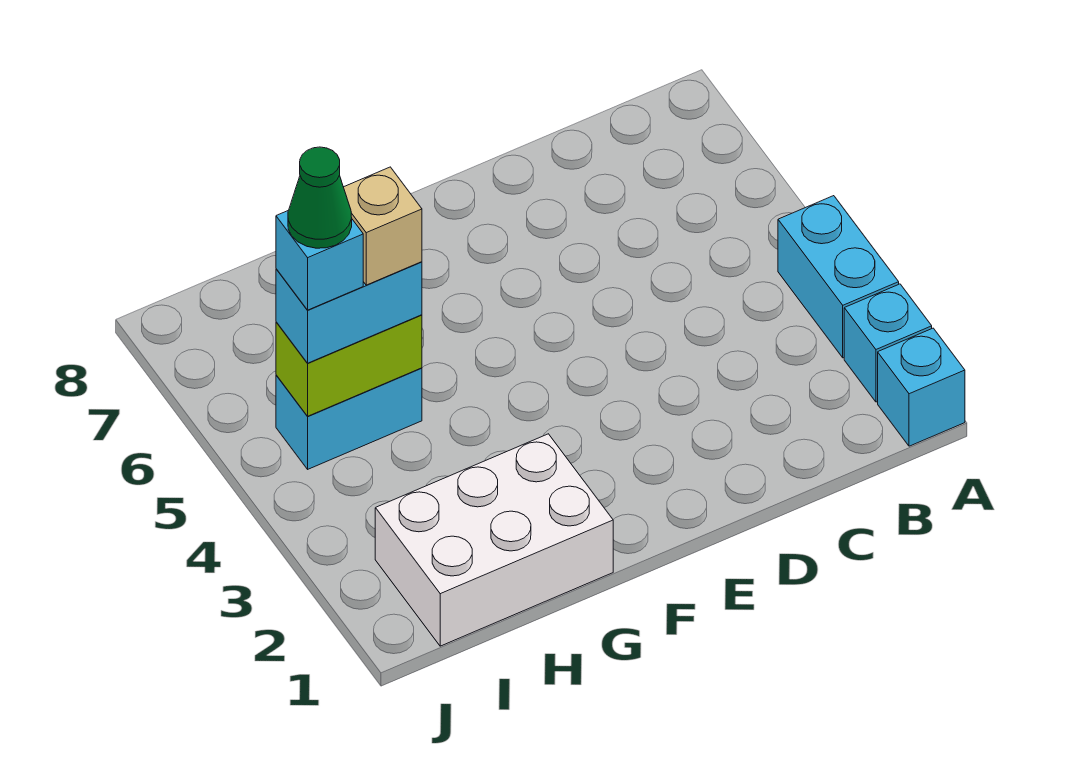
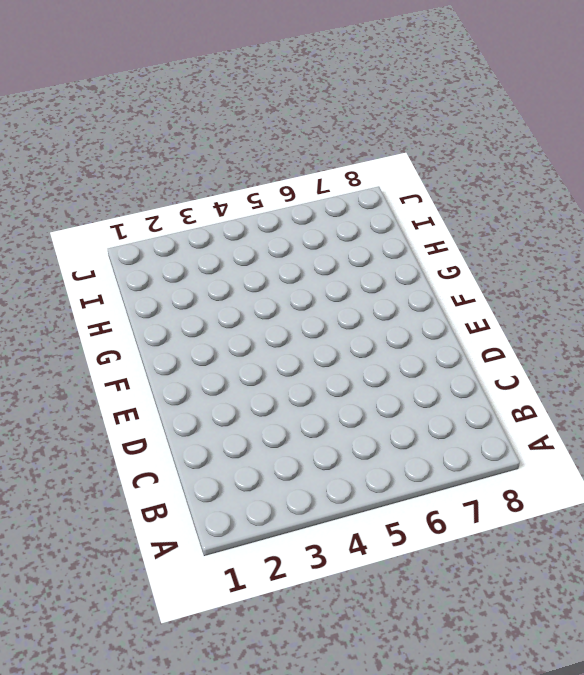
none -> cyan brick A1 level 1
none -> cyan brick A2 level 1

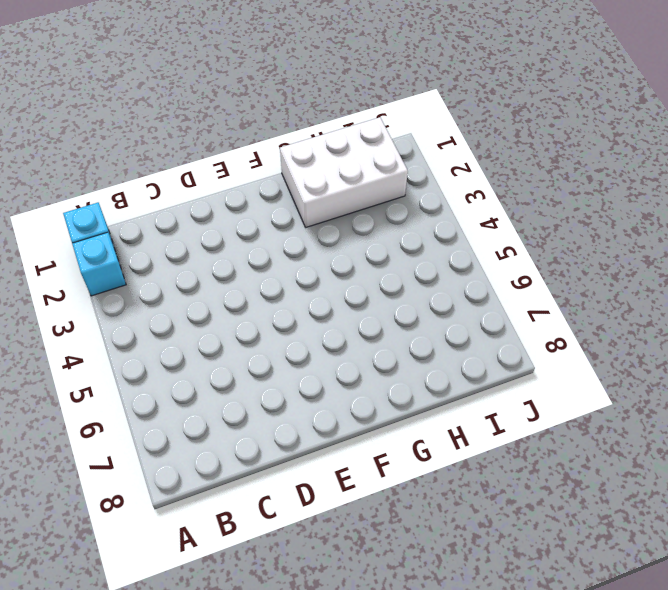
none -> cyan brick A3:A4 level 1
none -> cyan brick H5:I5 level 1

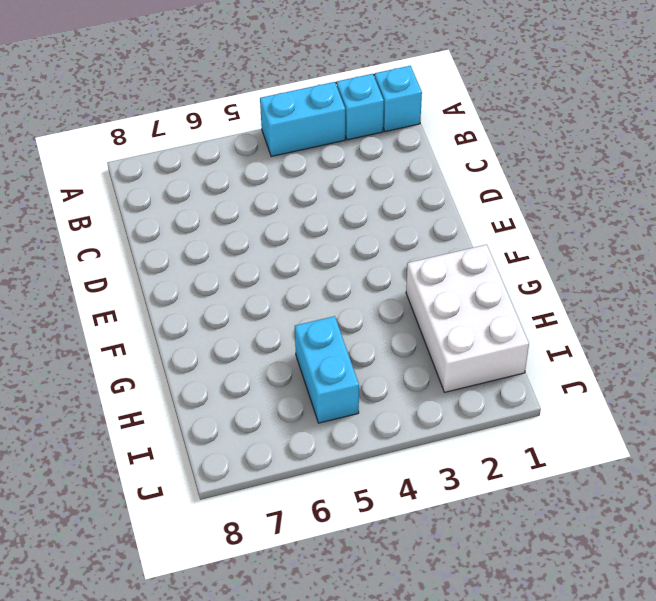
none -> lime brick H5:I5 level 2
none -> cyan brick H5:I5 level 3

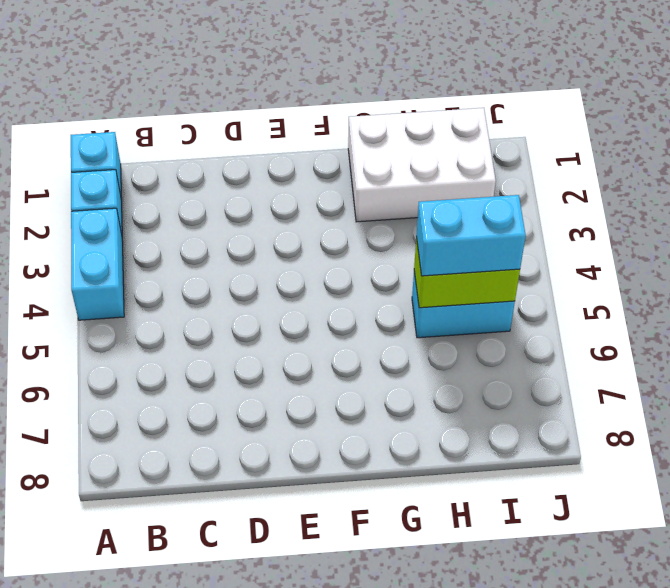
none -> tan brick H5 level 4
none -> cyan brick I5 level 4

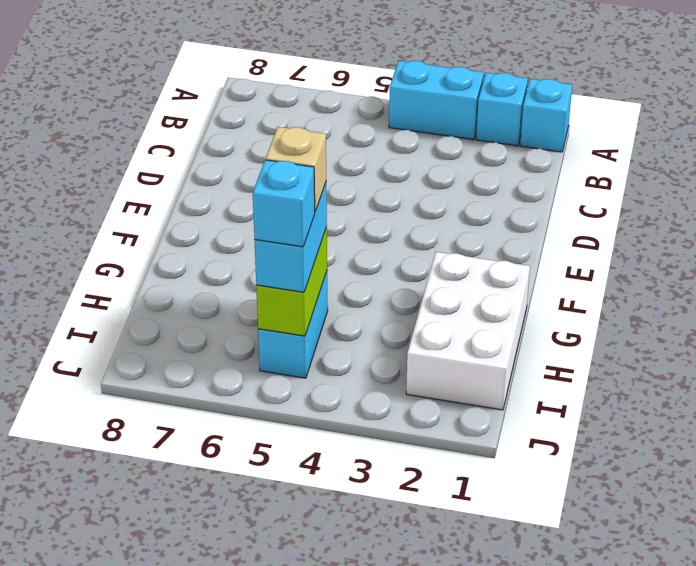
none -> green cone I5 level 5

